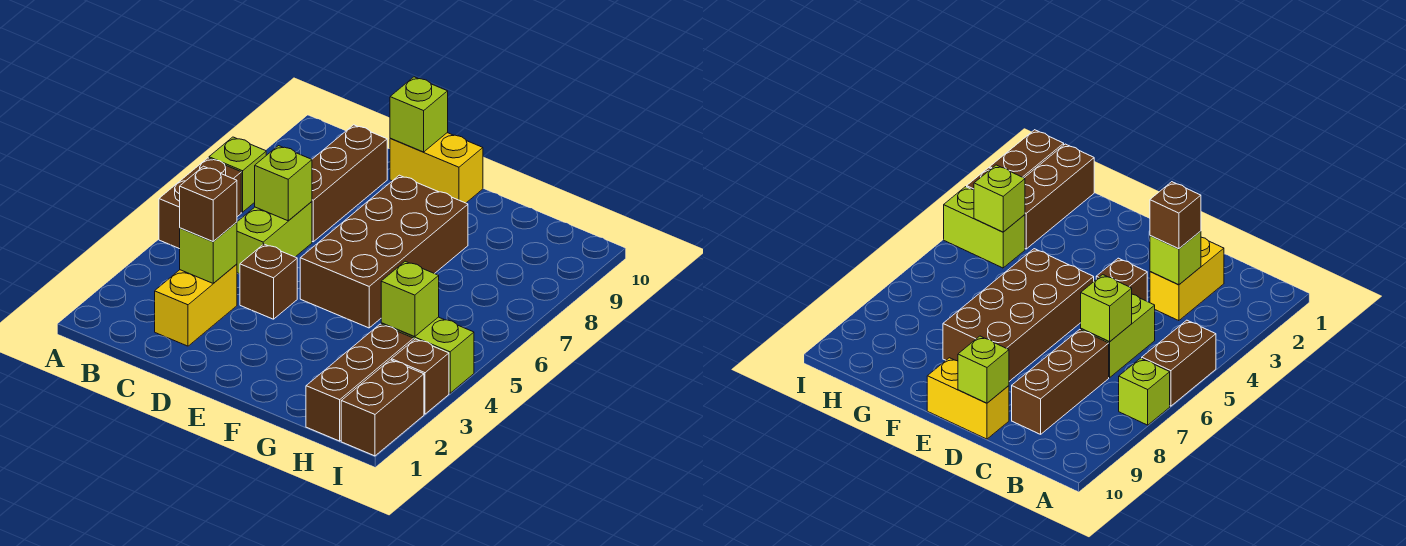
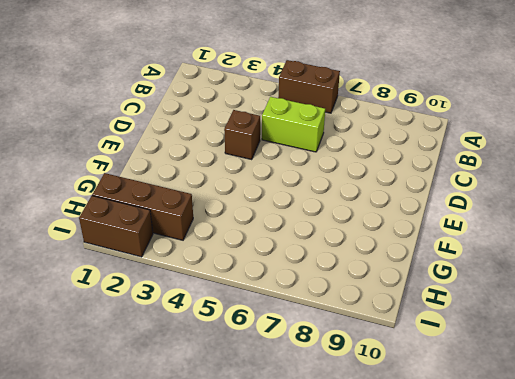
none -> lime brick A7 level 1
none -> yellow brick C2:C3 level 1
none -> brown brick C7:C9 level 1

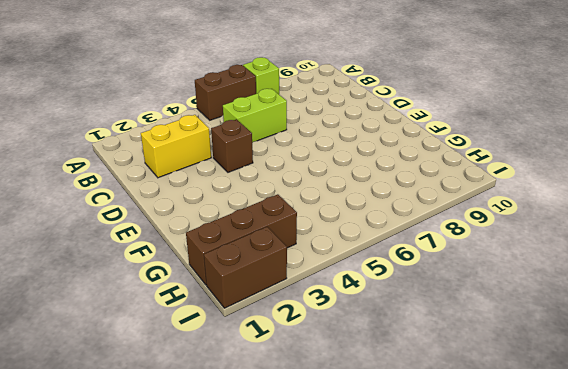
none -> brown brick C7:C9 level 1
none -> yellow brick D10:E10 level 1
none -> brown brick E5:F8 level 1

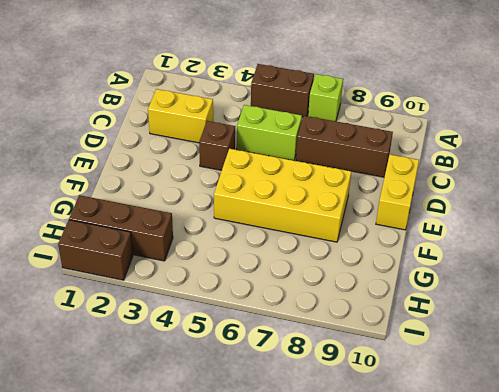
yellow brick E5:F8 level 1 -> brown brick E5:F8 level 1
none -> lime brick H4:I4 level 1
none -> brown brick I3 level 1
none -> lime brick C3 level 2

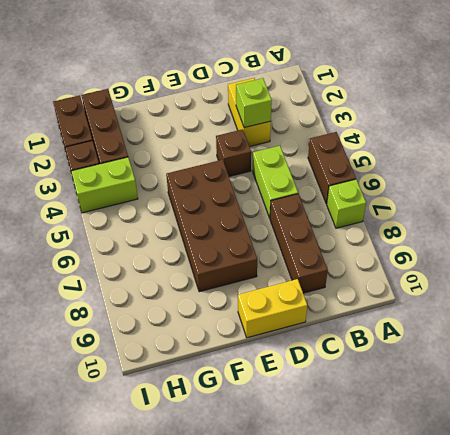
none -> lime brick C6 level 2
none -> lime brick D10 level 2
none -> lime brick H4 level 2

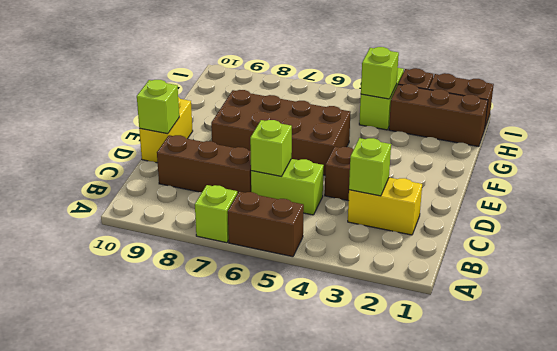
none -> brown brick C3 level 3

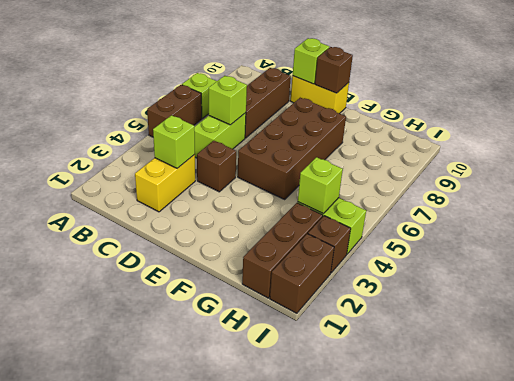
brown brick E10 level 2 -> brown brick C3 level 3

